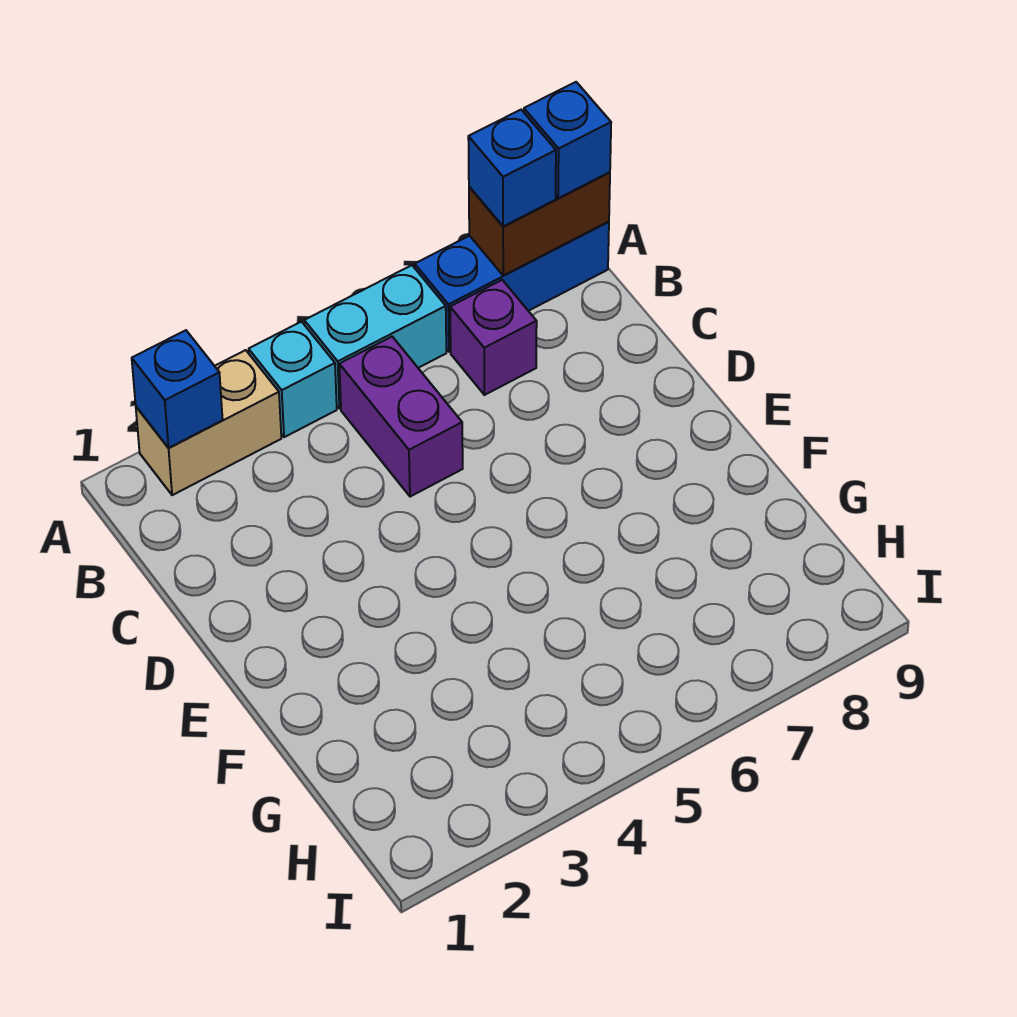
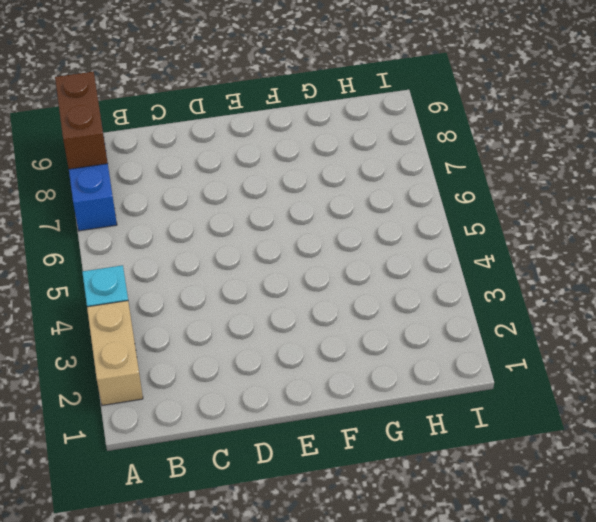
none -> cyan brick A5:A6 level 1
none -> purple brick B5:C5 level 1

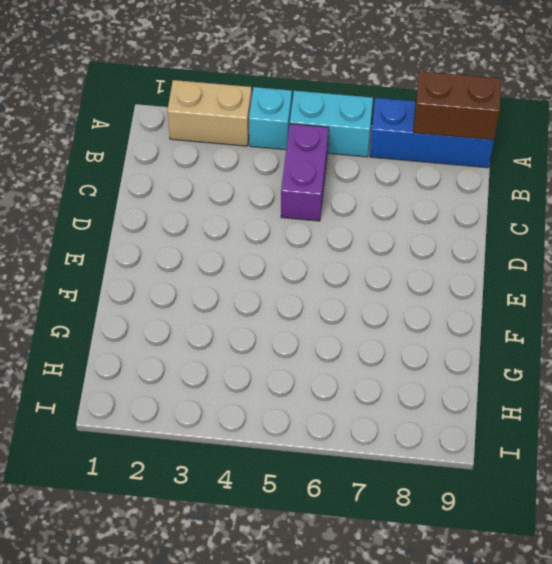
none -> purple brick B7 level 1
none -> blue brick A2 level 2

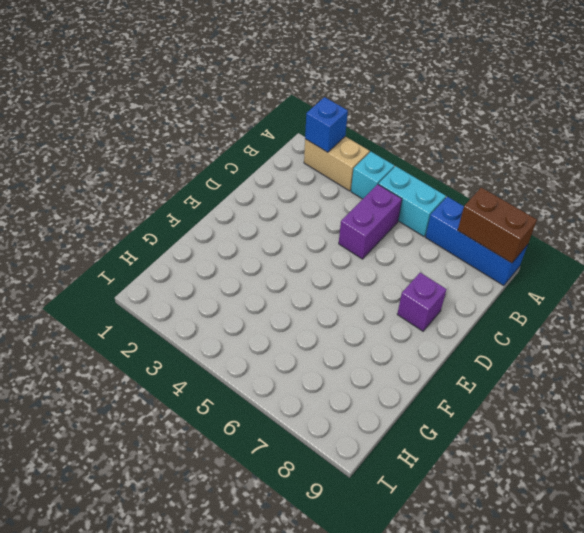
purple brick D8 level 1 -> purple brick B7 level 1
none -> blue brick A8 level 3
none -> blue brick A9 level 3

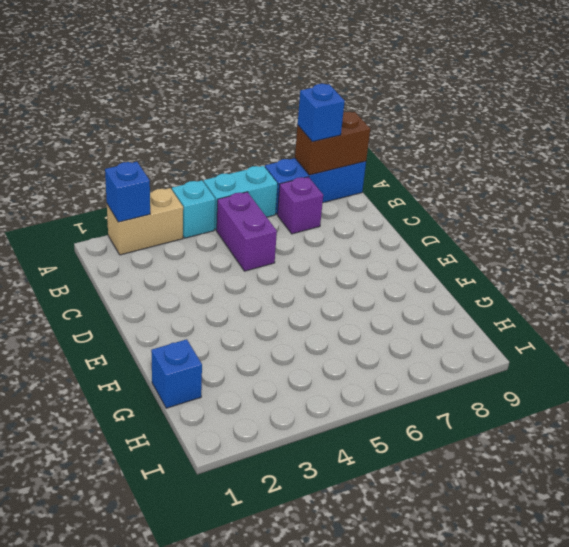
blue brick G1 level 1 -> blue brick A9 level 3

